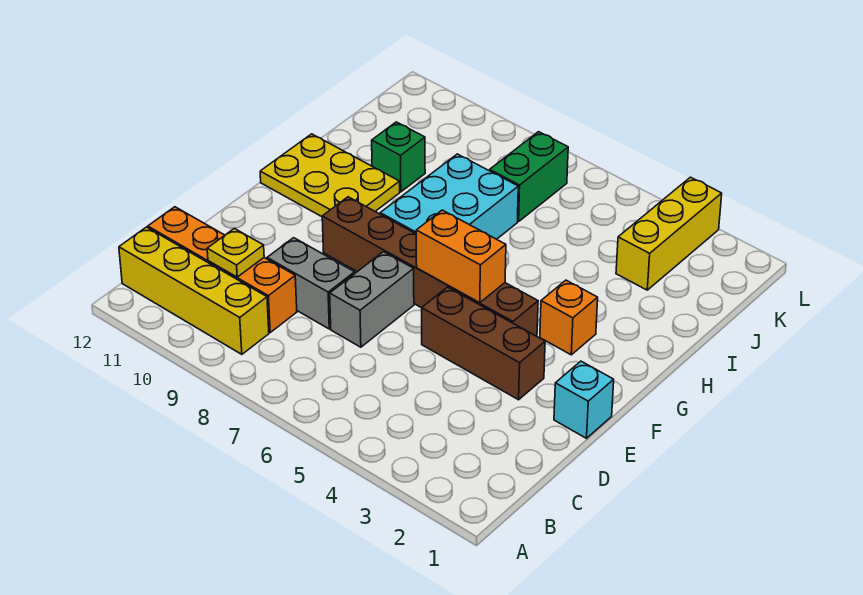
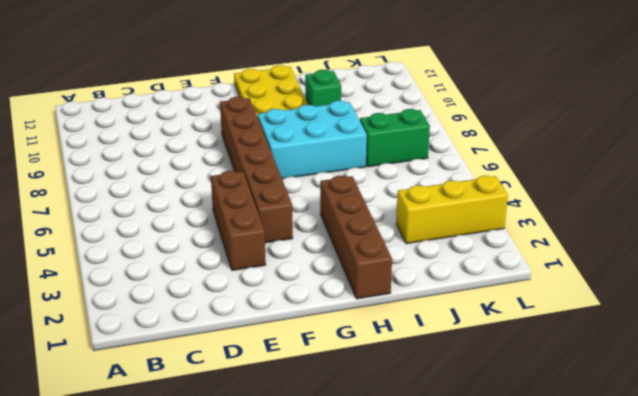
brown brick H1:H4 level 1 -> none
none -> yellow brick B9:B12 level 1
none -> orange brick C9:C12 level 1
none -> grey brick D7:E7 level 1

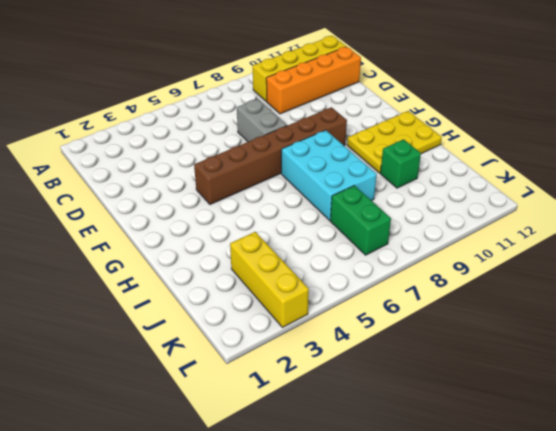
none -> grey brick D8:D9 level 1
none -> cyan brick E1 level 1
none -> brown brick E3:E5 level 1

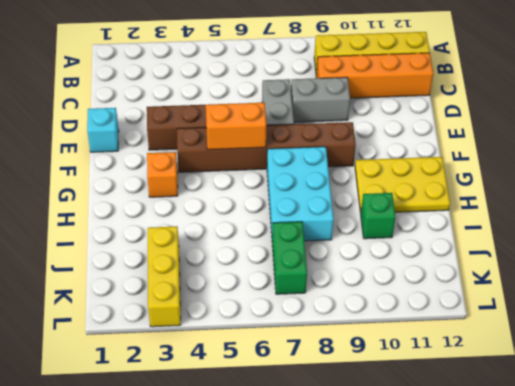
none -> yellow plate C10 level 2

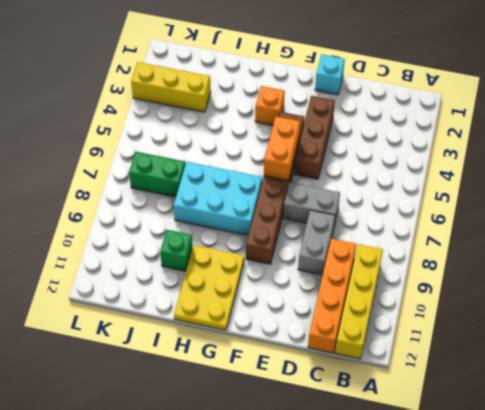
none -> yellow plate C10 level 2

